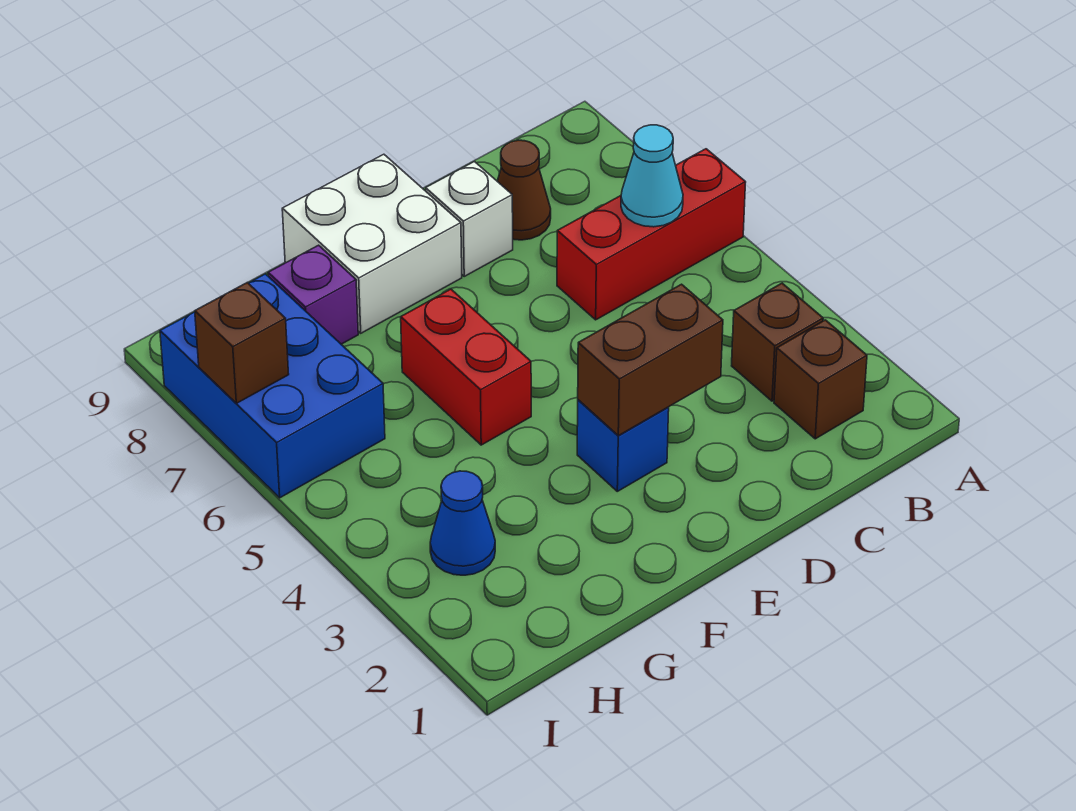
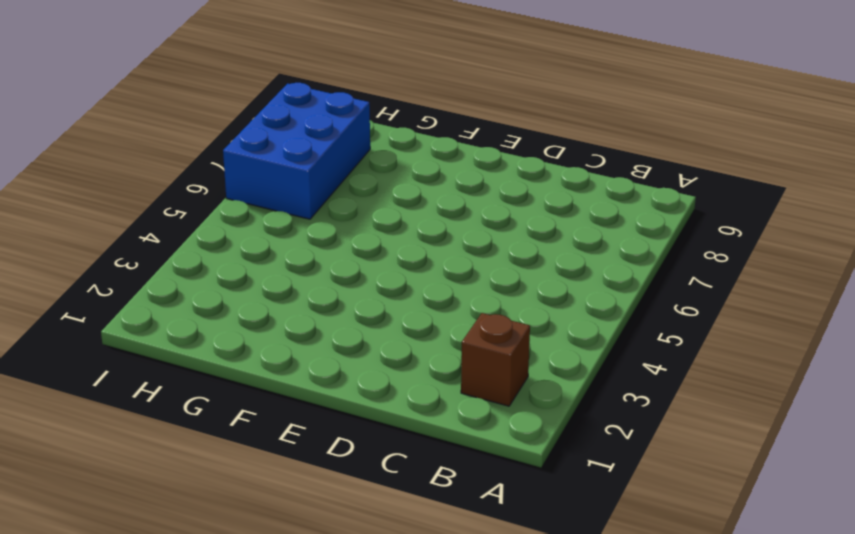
none -> red brick A6:C6 level 1
none -> brown brick B3 level 1
none -> brown cone C8 level 1

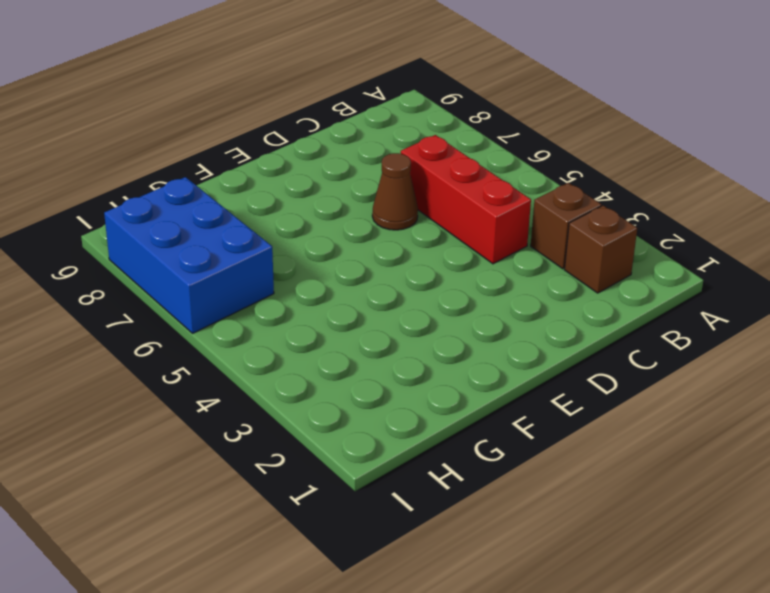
red brick C4:C6 level 1 -> red brick A6:C6 level 1
brown cone D6 level 1 -> brown cone C8 level 1
none -> white brick D8 level 1
none -> blue brick E3 level 1
none -> white brick E8:F9 level 1

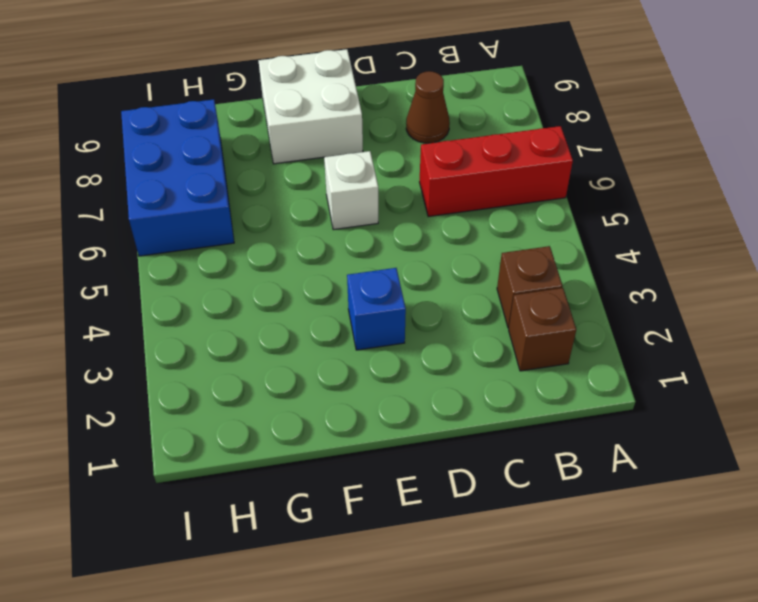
white brick E6 level 1 -> white brick D8 level 1
none -> red brick F5:F6 level 1
none -> purple brick G8 level 1
none -> blue cone H3 level 1

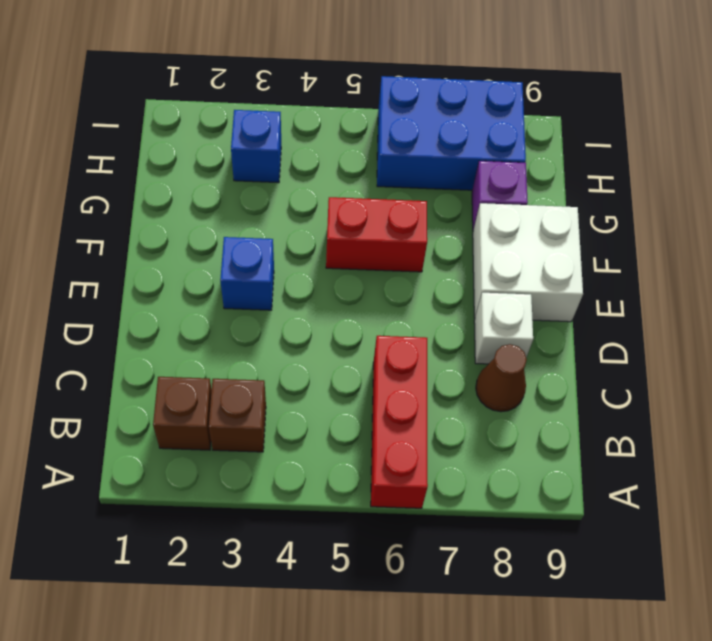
blue brick H3 level 1 -> blue cone H3 level 1
none -> cyan cone B6 level 2
none -> brown brick D3:E3 level 2
none -> brown brick I7 level 2

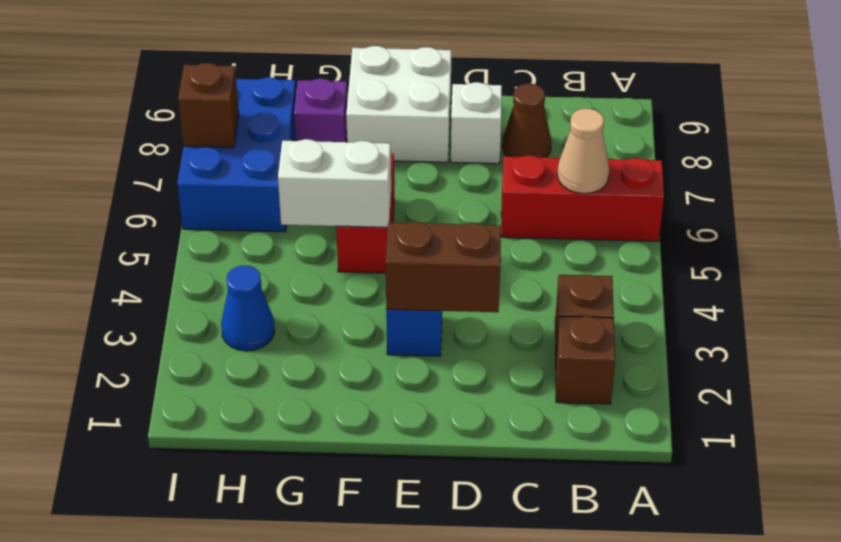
tan cone B6 level 2 -> cyan cone B6 level 2
white brick F5:G5 level 2 -> none

